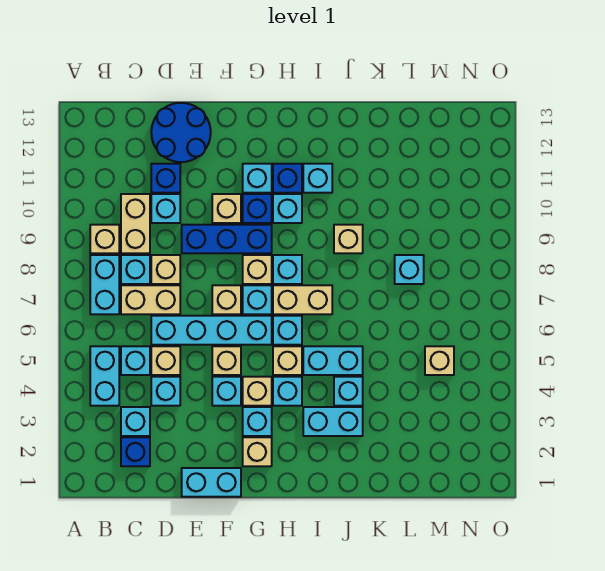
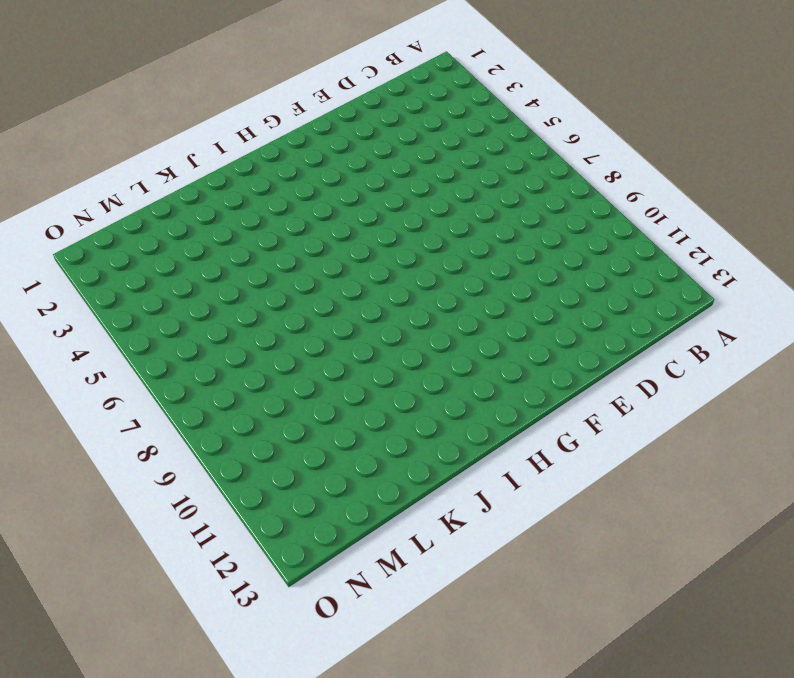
none -> cyan brick B4:B5 level 1
none -> cyan brick B7:B8 level 1
none -> tan brick B9 level 1
none -> blue brick C2 level 1

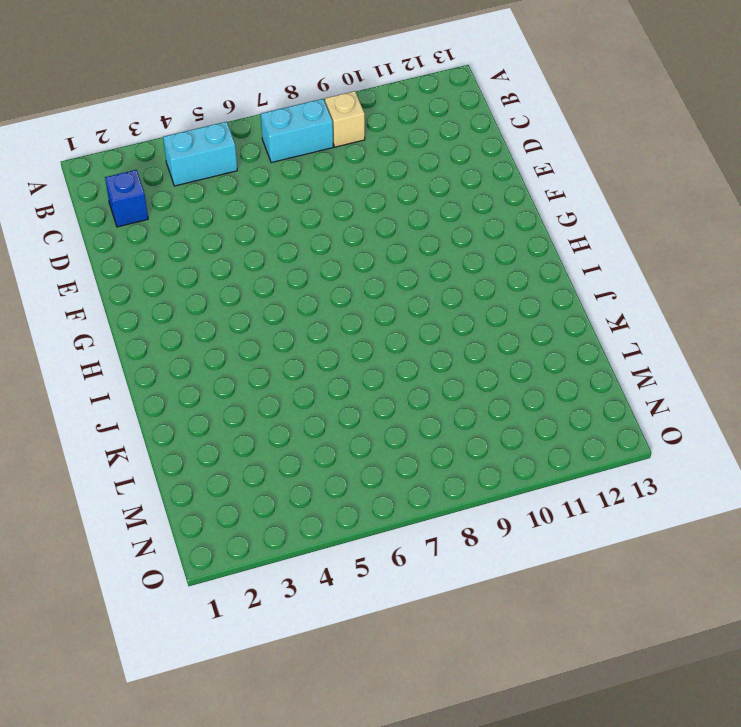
none -> cyan brick C3 level 1
none -> cyan brick C5 level 1
none -> tan brick C7:D7 level 1
none -> cyan brick C8 level 1

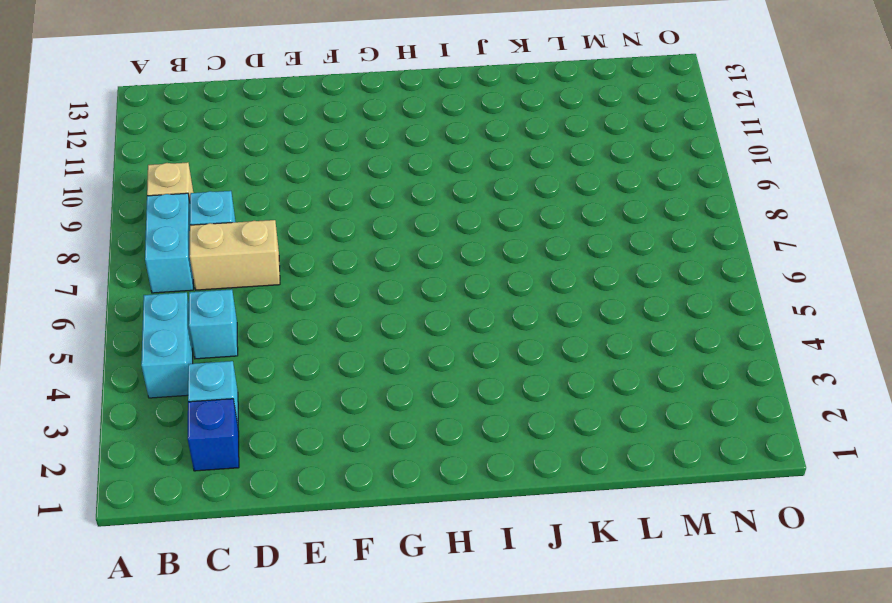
none -> tan brick C9:C10 level 1
none -> cyan brick D4 level 1
none -> tan brick D5 level 1
none -> cyan brick D6:G6 level 1

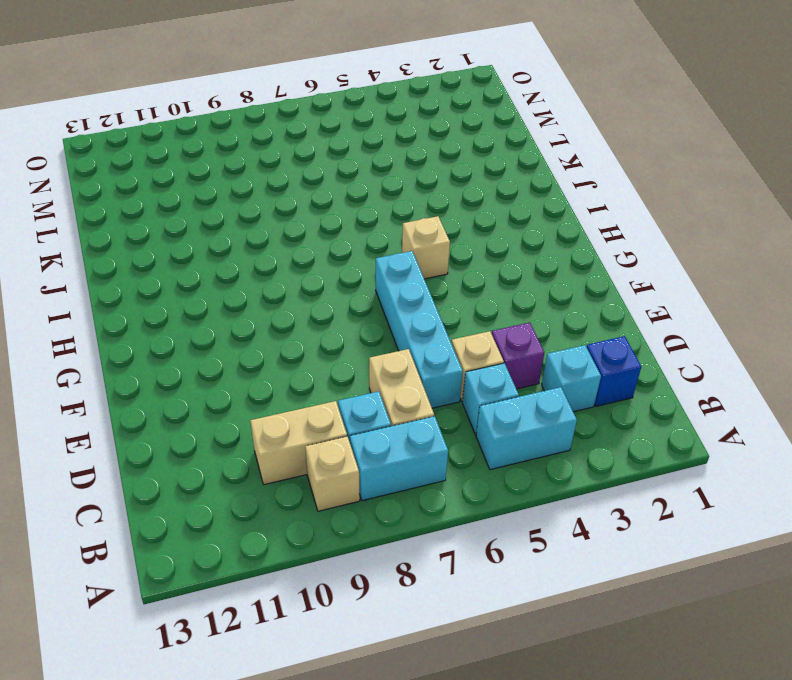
purple brick D4 level 1 -> cyan brick D4 level 1
none -> tan brick D8 level 1
none -> cyan brick D10 level 1
none -> blue brick D11 level 1
none -> blue round brick D12:E13 level 1

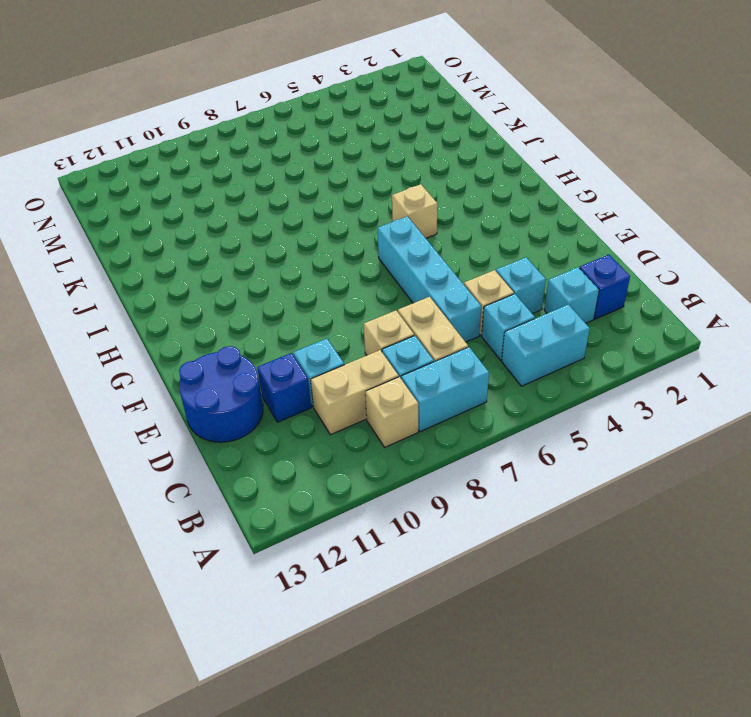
none -> cyan brick E1:F1 level 1
none -> blue brick E9:G9 level 1
none -> cyan brick F4 level 1
none -> tan brick F5 level 1

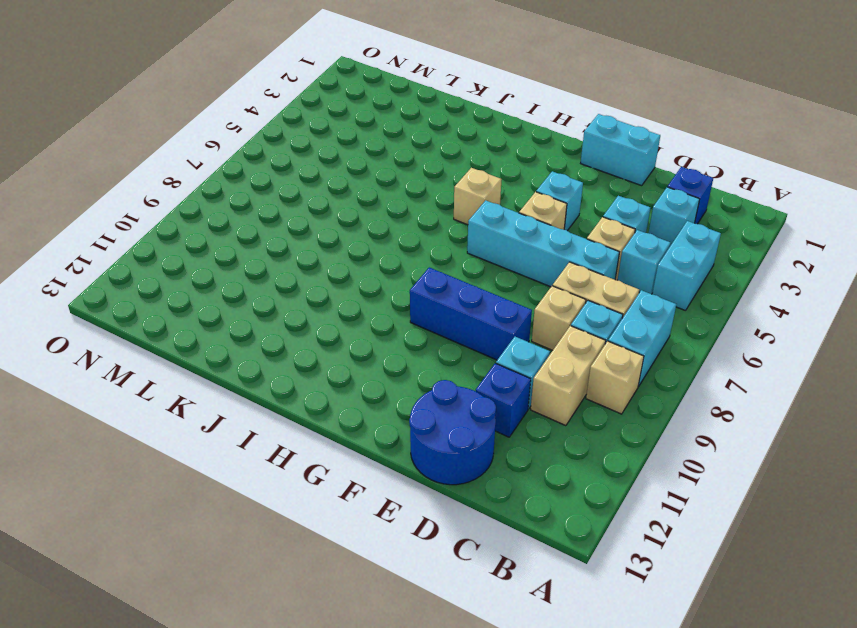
none -> tan brick F7 level 1
none -> tan brick F10 level 1
none -> tan brick G2 level 1
none -> cyan brick G3 level 1

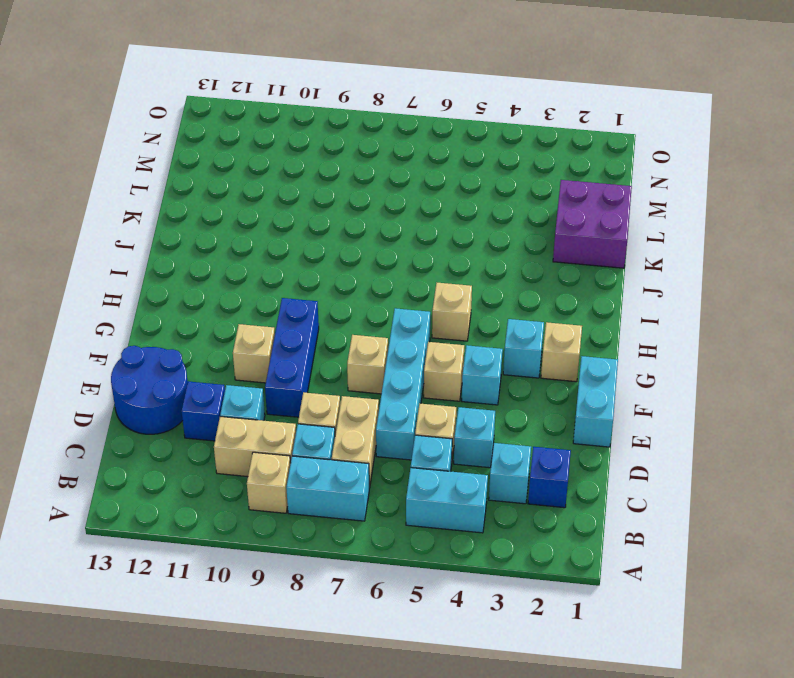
purple brick K1:L2 level 1 -> none
none -> tan brick G4 level 1
none -> cyan brick G7 level 1
none -> tan brick G8 level 1
none -> blue brick G10 level 1

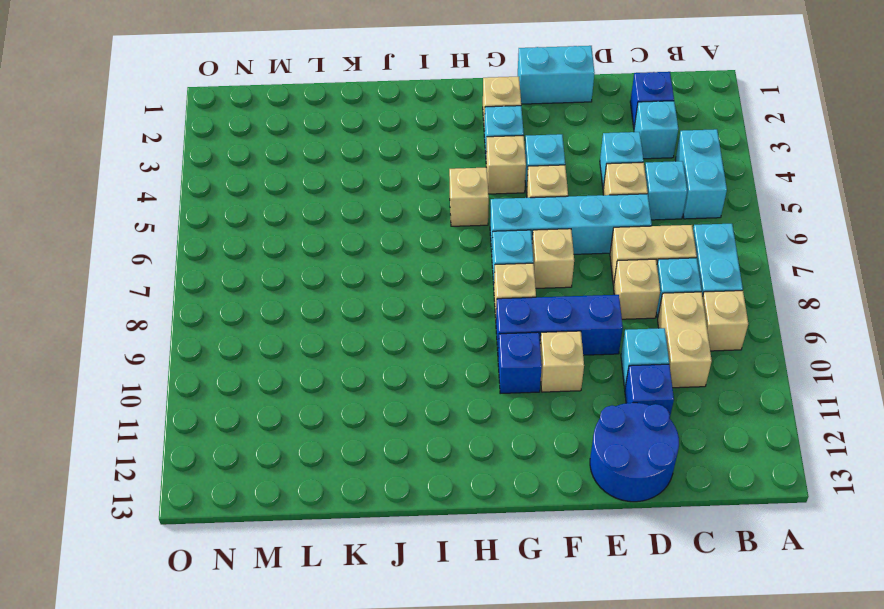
none -> cyan brick G11 level 1
none -> cyan brick H4 level 1
none -> cyan brick H6 level 1
none -> tan brick H7:I7 level 1

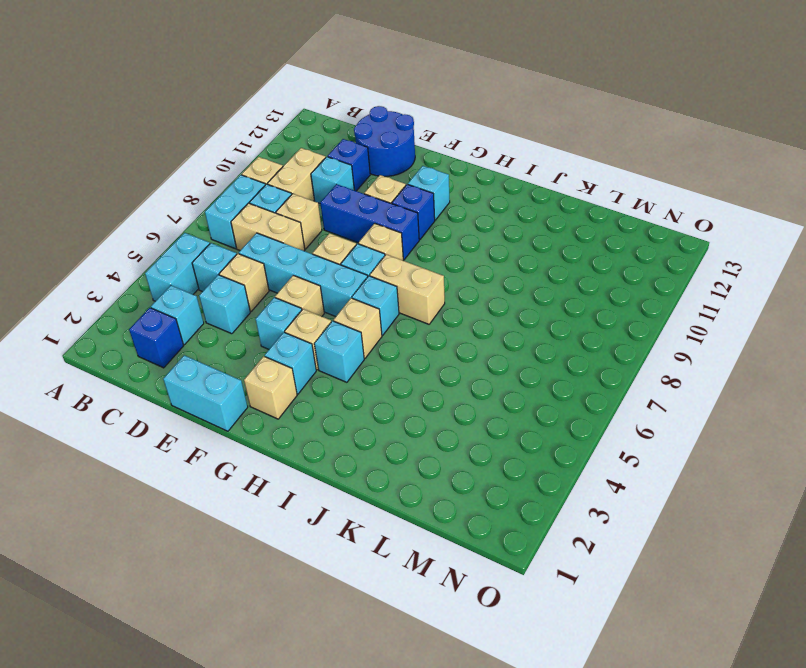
none -> cyan brick H8 level 1
none -> cyan brick H10 level 1
none -> blue brick H11 level 1
none -> cyan brick I3:J3 level 1

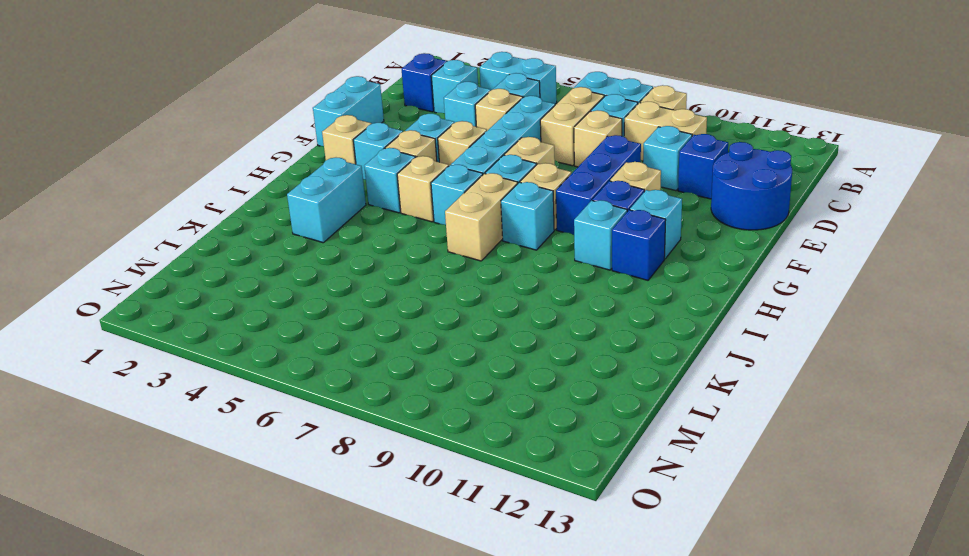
none -> cyan brick I5:J5 level 1
none -> cyan brick I11 level 1
none -> cyan brick J4 level 1
none -> tan brick J9 level 1

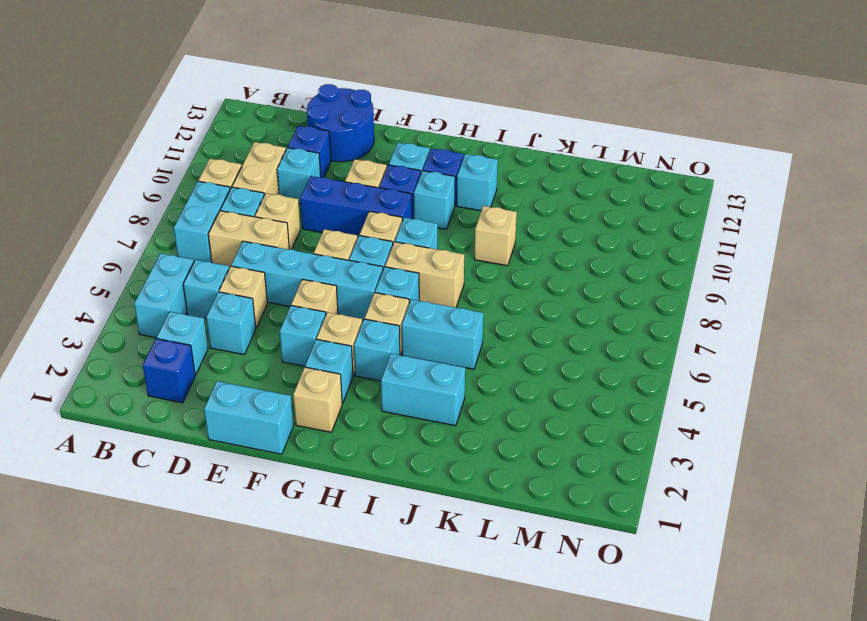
none -> cyan brick J4 level 1
none -> cyan brick L8 level 1
none -> tan brick M5 level 1

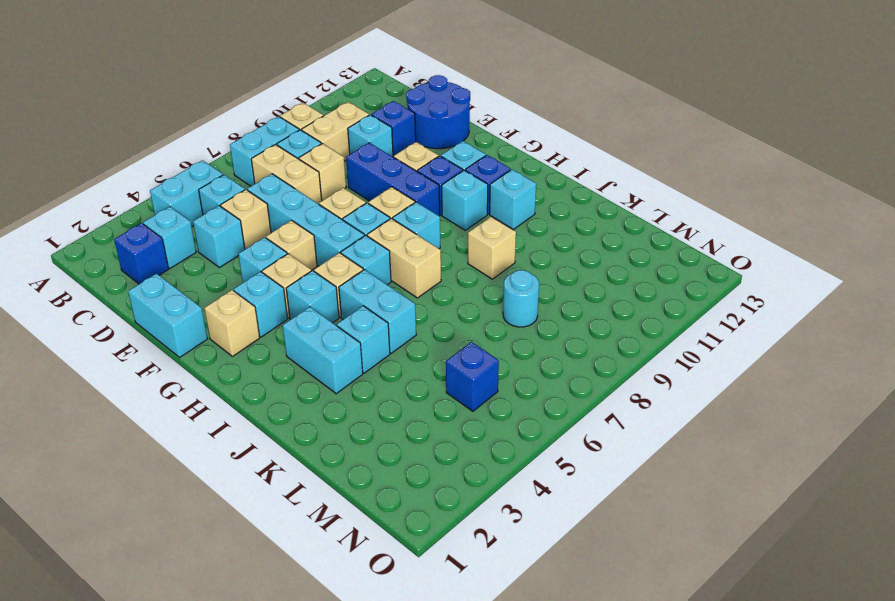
cyan round brick L8 level 1 -> cyan brick L8 level 1
blue brick M5 level 1 -> tan brick M5 level 1

